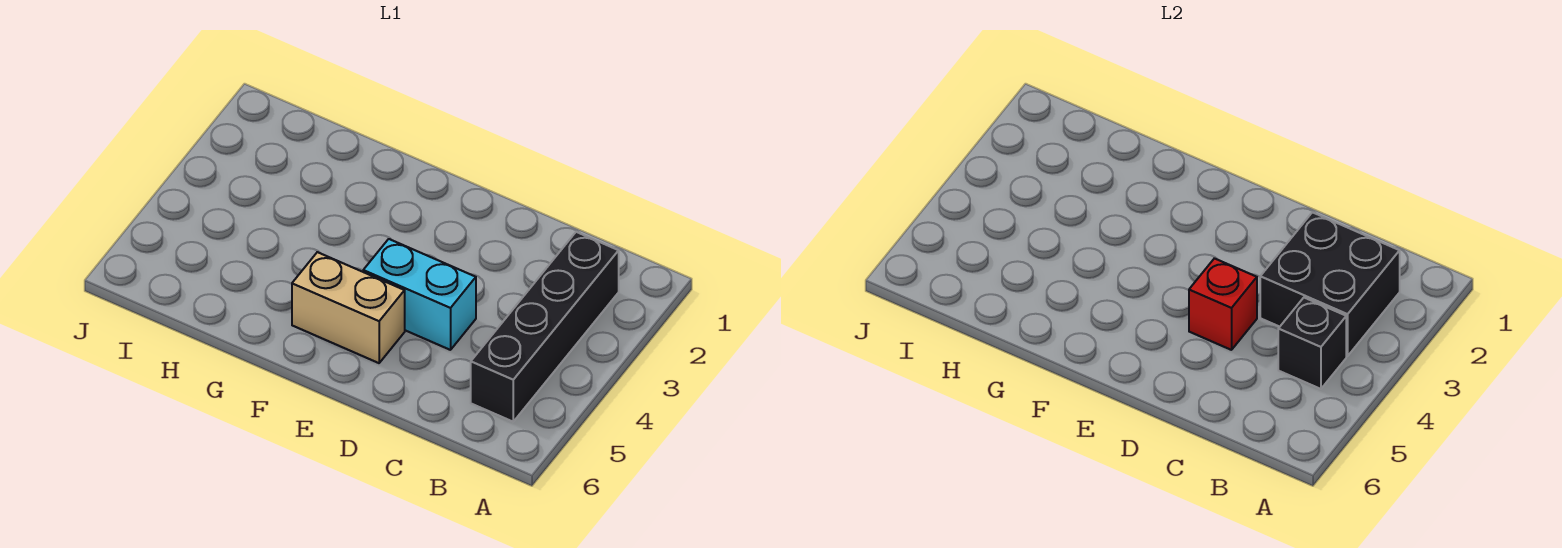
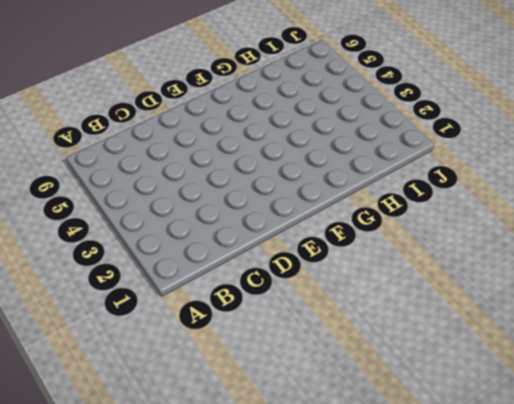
none -> black brick B2:B5 level 1
none -> cyan brick D4:E4 level 1

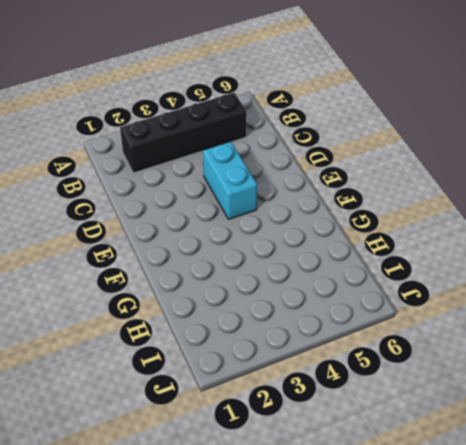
none -> tan brick E5:F5 level 1
none -> black brick B2:C3 level 2

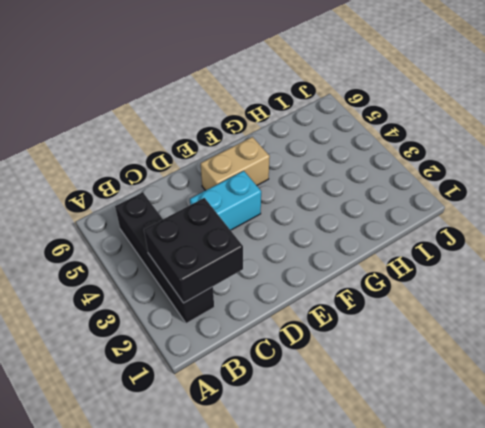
none -> black brick B4 level 2
none -> red brick D4 level 2

